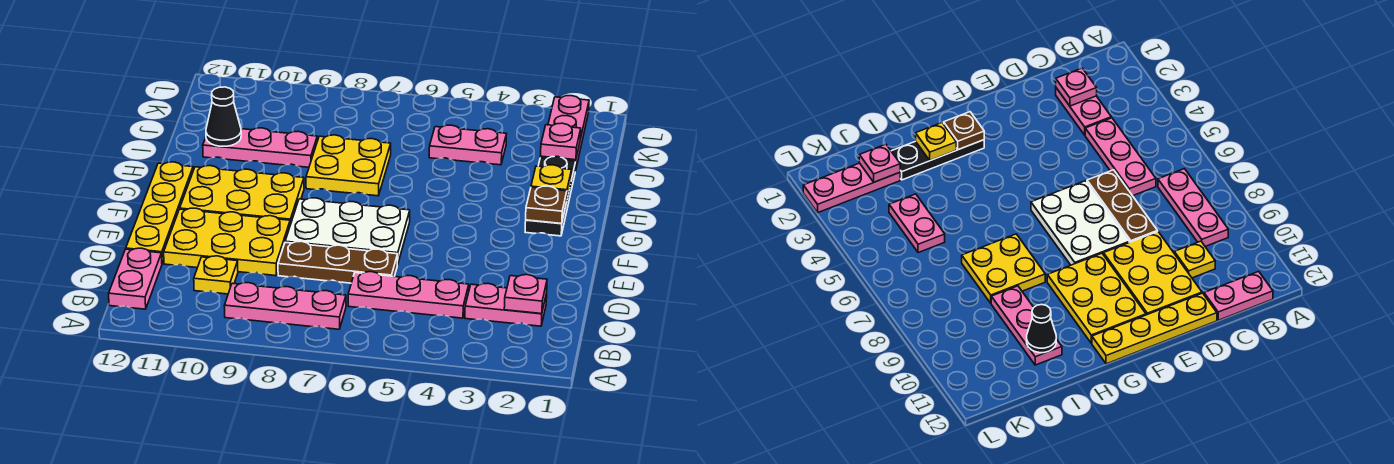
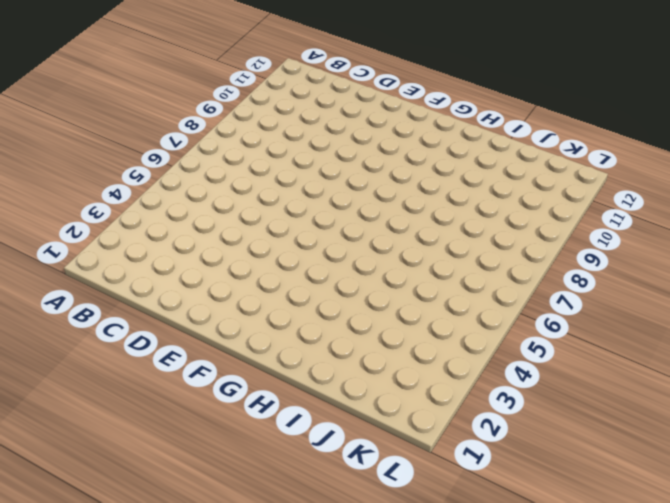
none -> pink plate B7:B9 level 1
none -> pink plate B12:C12 level 1
none -> pink plate C2:C3 level 1

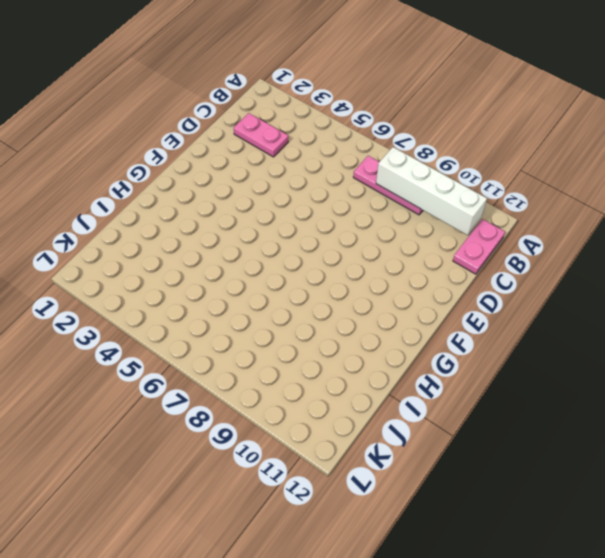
white brick B8:B11 level 2 -> none
none -> pink plate C4:C6 level 1
none -> yellow plate C10 level 1
none -> brown plate D6:D8 level 1

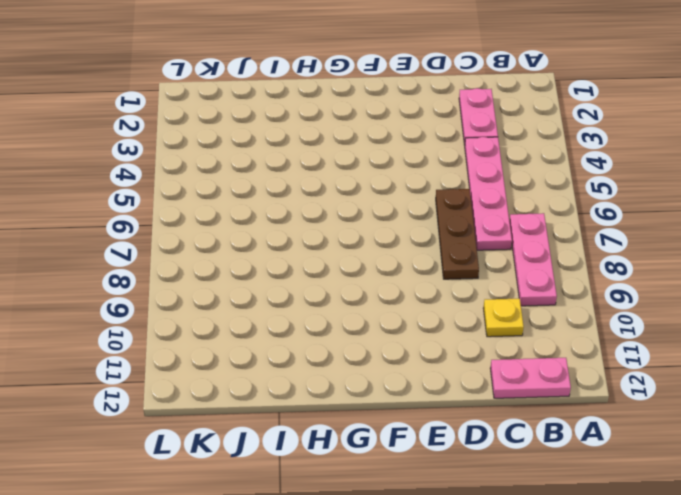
pink plate C4:C7 level 1 -> pink plate C4:C6 level 1
none -> yellow plate D9:E11 level 1
none -> yellow plate D12:G12 level 1
none -> white plate E6:F8 level 1

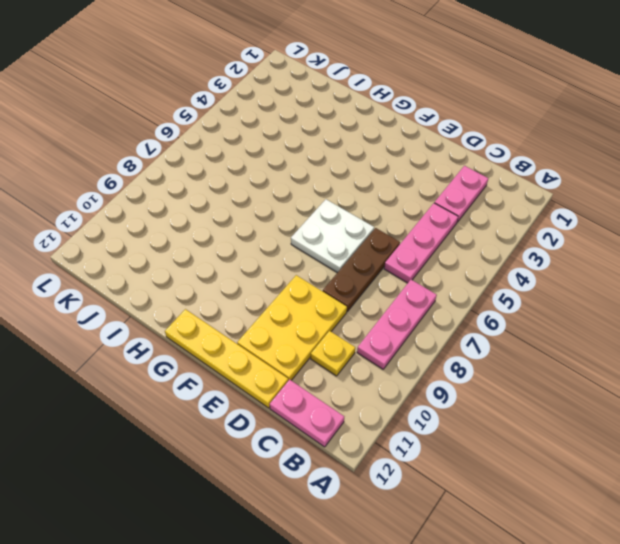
white plate E6:F7 level 1 -> white plate E6:F8 level 1
none -> yellow plate F9:G11 level 1
none -> black plate G2:I2 level 1
none -> yellow plate H7:I8 level 1

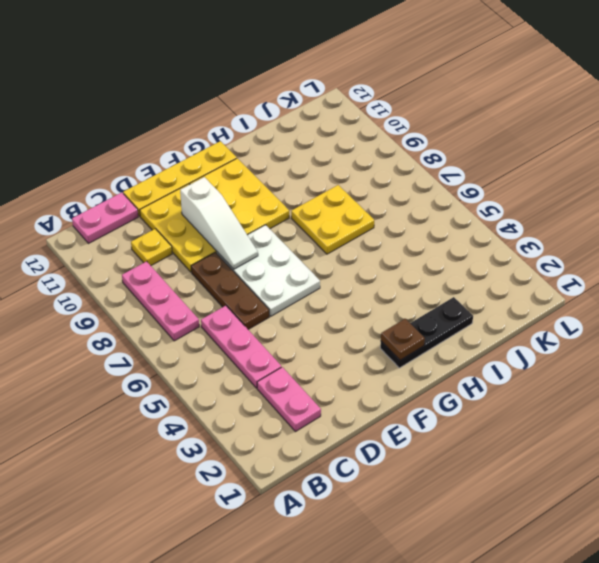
white slope E8:E10 level 2 top 10 -> none
none -> pink plate I9:I11 level 1
none -> pink plate J2:L2 level 1
none -> pink plate J4:J5 level 1

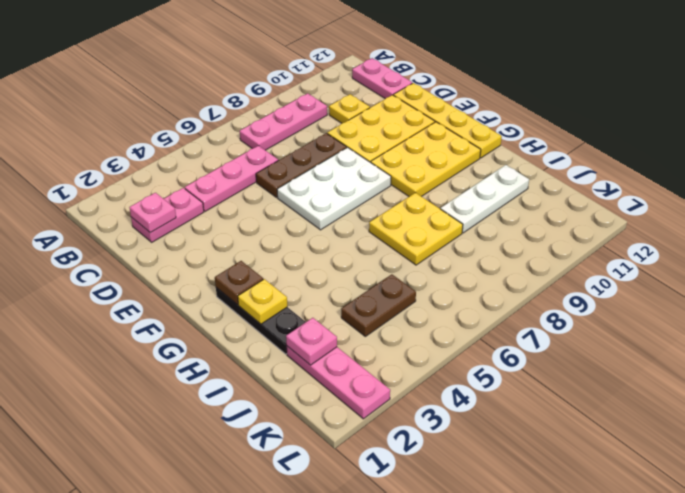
white plate I9:I11 level 1 -> pink plate I9:I11 level 1
brown plate J4:J5 level 1 -> pink plate J4:J5 level 1
none -> black cone I11 level 2

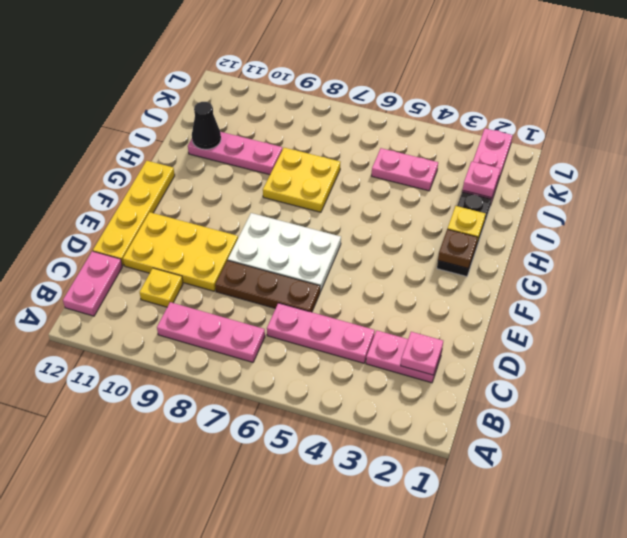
none -> yellow plate F9:G11 level 1

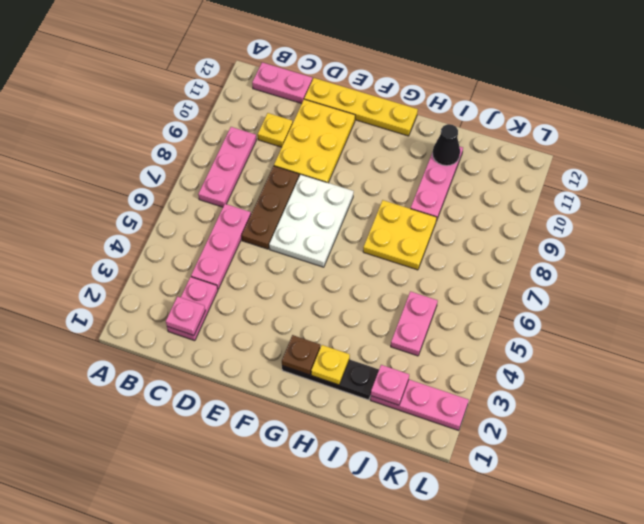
none -> yellow plate F9:G11 level 1

